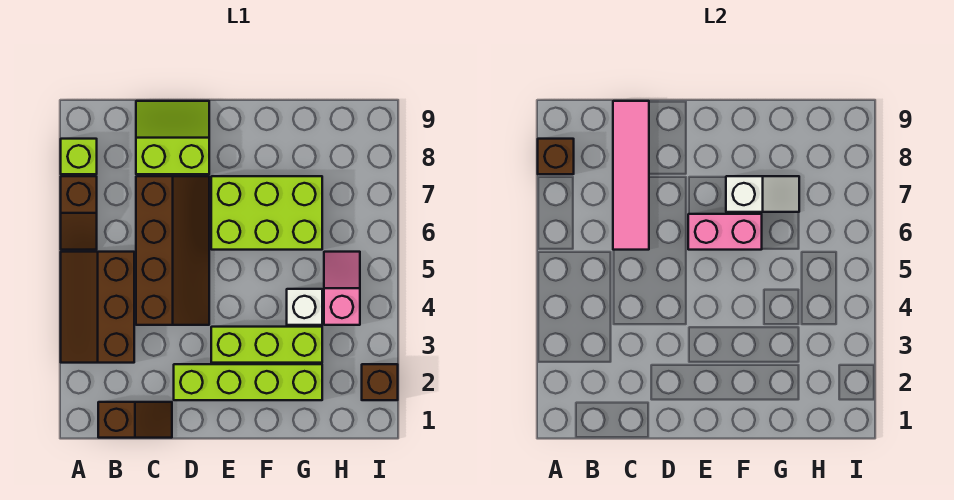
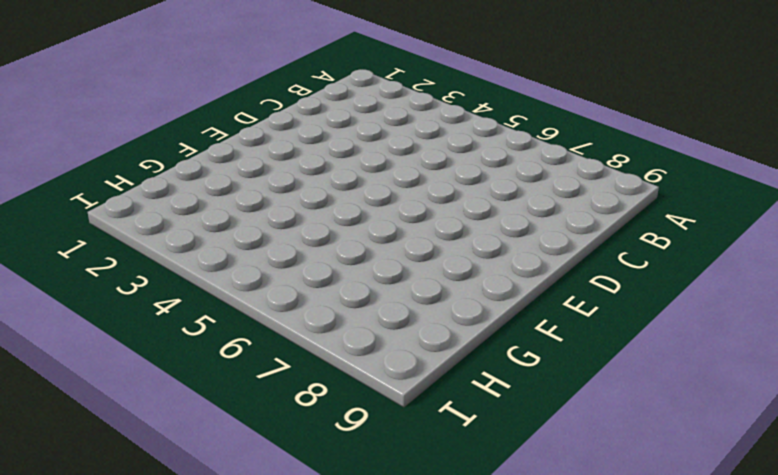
none -> brown slope A3:B5 level 1 top B
none -> brown slope A6:A7 level 1 top 7
none -> lime brick A8 level 1

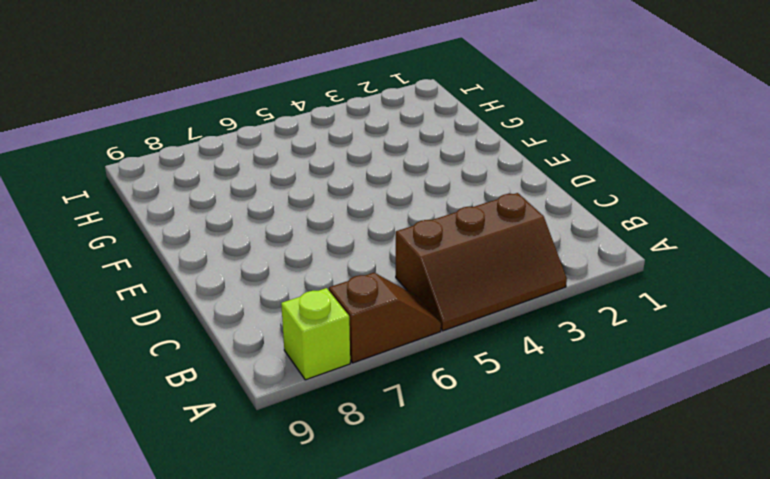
none -> brown slope B1:C1 level 1 top B
none -> brown slope C4:D7 level 1 top C
none -> lime slope C8:D9 level 1 top 8

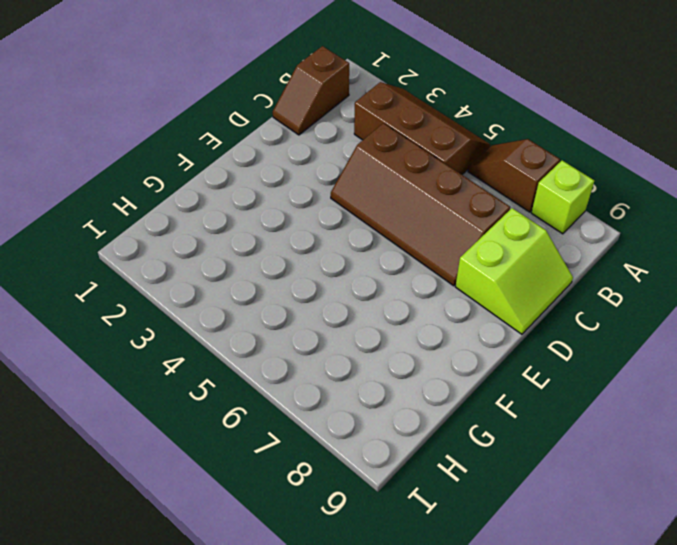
none -> lime brick D2:G2 level 1
none -> lime brick E3:G3 level 1
none -> lime brick E6:G7 level 1

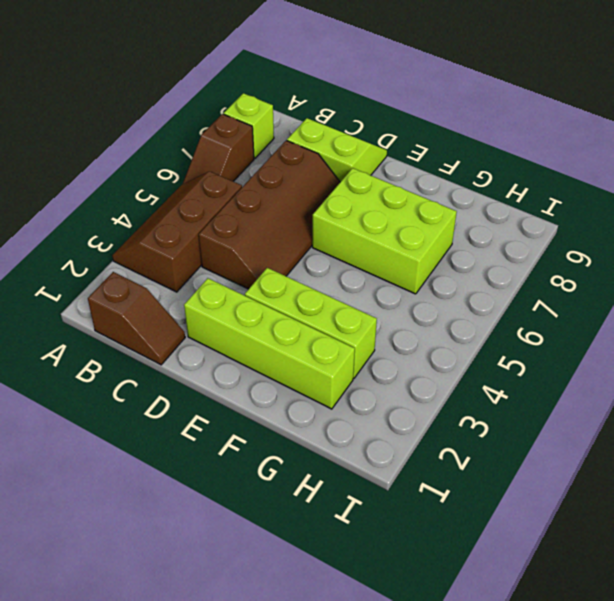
none -> white brick G4 level 1
none -> pink slope H4:H5 level 1 top 4
none -> brown brick I2 level 1

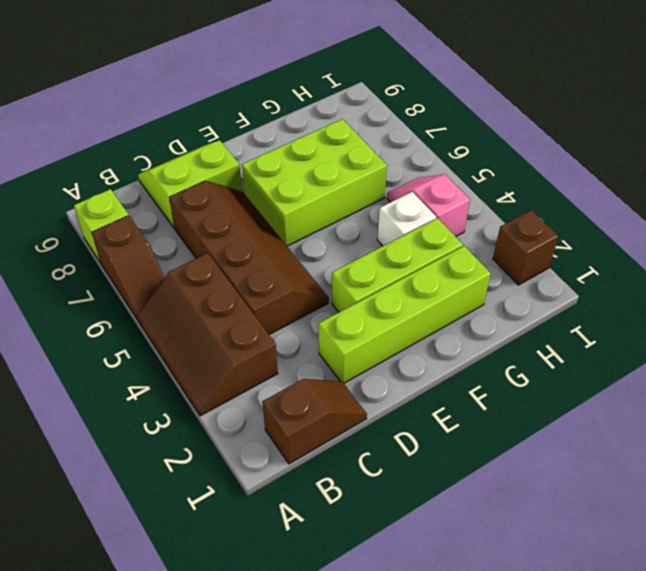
none -> brown brick A8 level 2
none -> pink tile C6:C9 level 2
none -> pink brick E6:F6 level 2

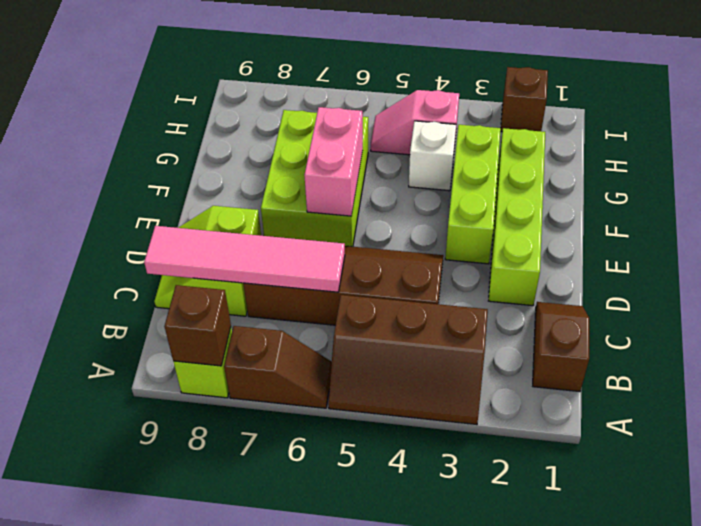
none -> white slope F7:G7 level 2 top F

